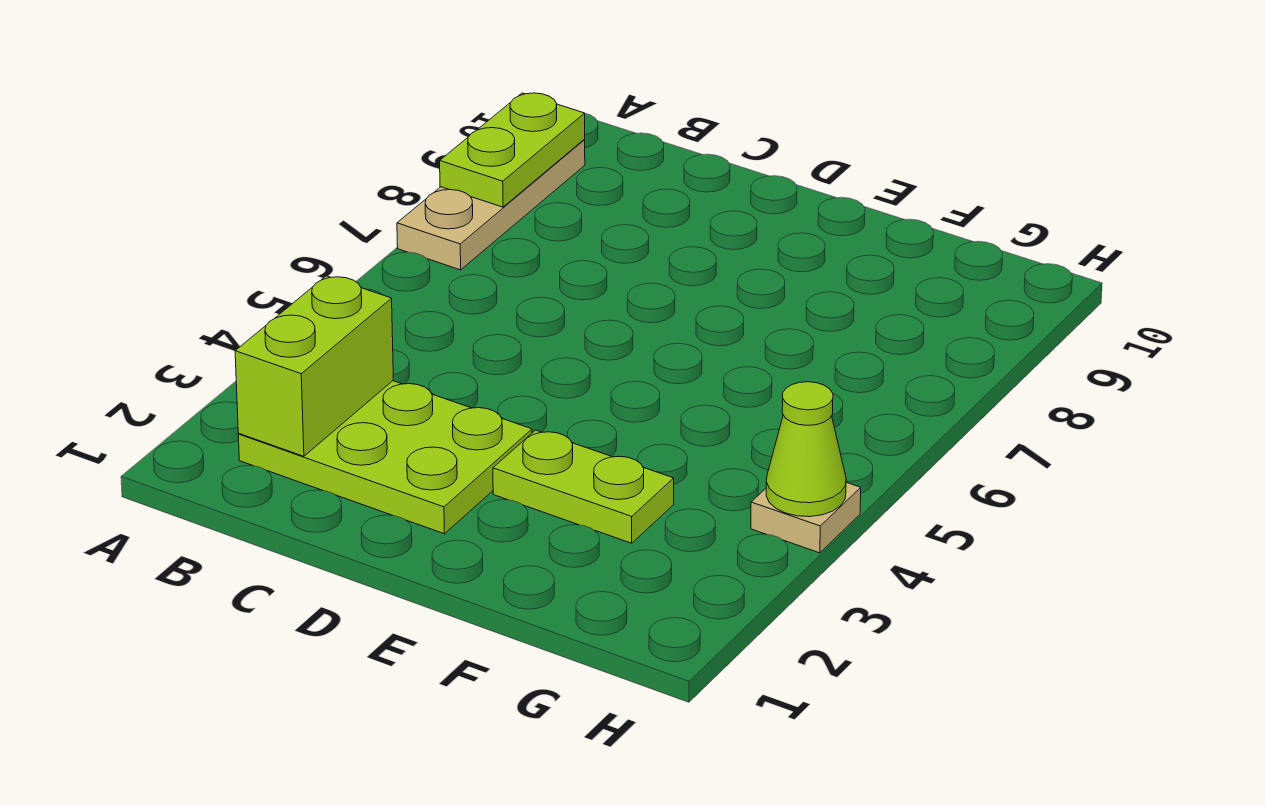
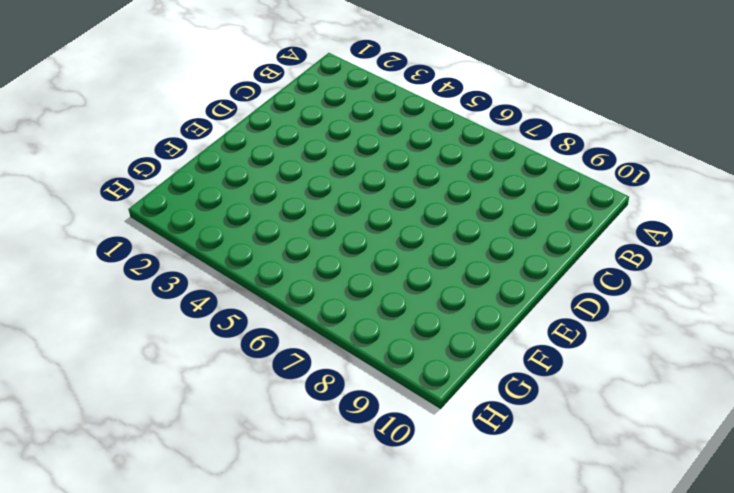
none -> tan plate A7:A9 level 1
none -> lime plate B2:D3 level 1

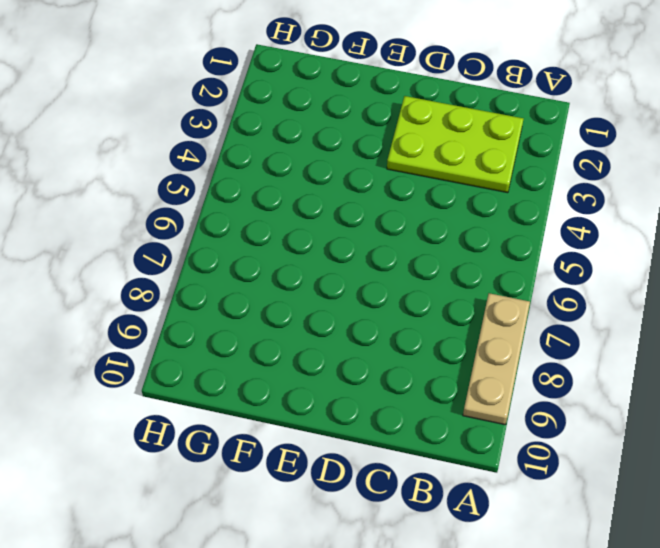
none -> lime plate E3:F3 level 1
none -> tan plate H4 level 1

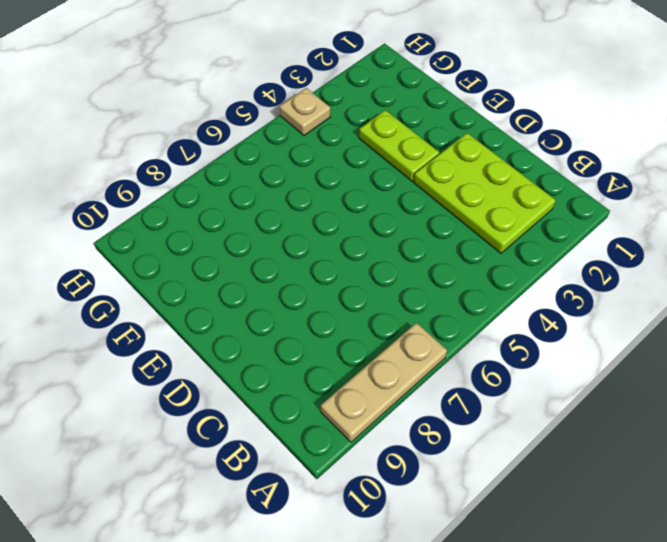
none -> lime plate A8:A9 level 2
none -> lime brick B2:B3 level 2

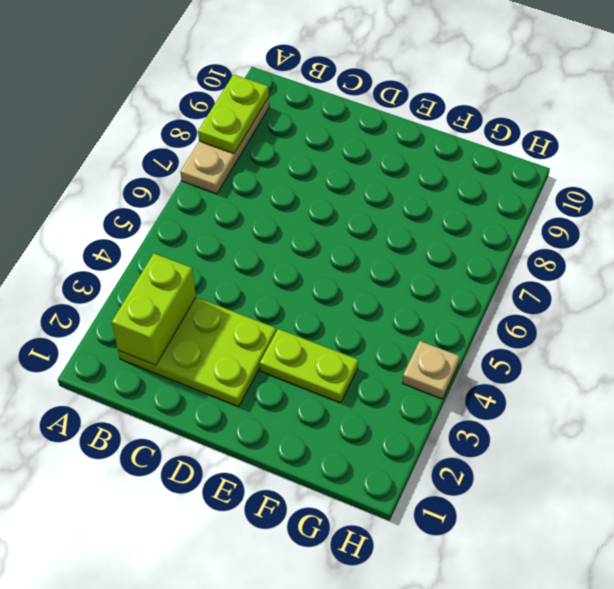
none -> lime cone H4 level 2

